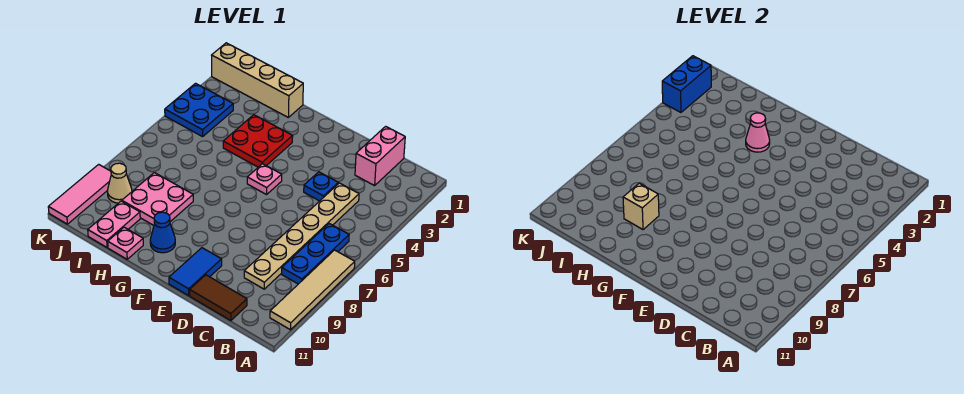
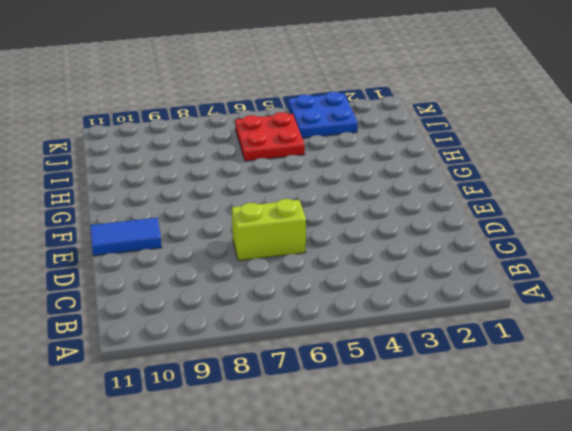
lime brick D6:D7 level 1 -> none
red plate I5:J6 level 1 -> red plate G3:H4 level 1
none -> tan tile A7:A10 level 1
none -> blue plate B6:B8 level 1
none -> pink brick C1:C2 level 1

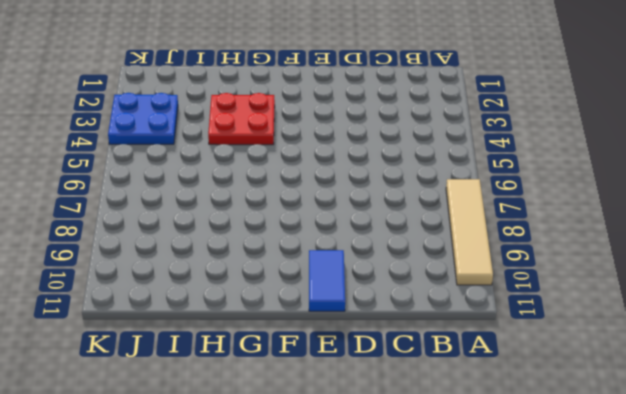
none -> blue plate B6:B8 level 1
none -> pink brick C1:C2 level 1
none -> tan plate C4:C9 level 1

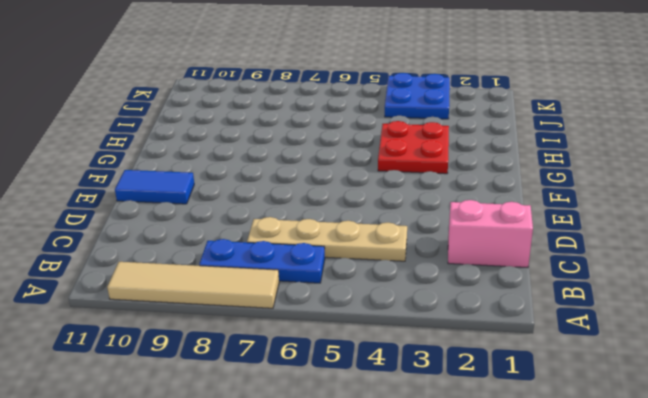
tan plate C4:C7 level 1 -> tan plate C4:C9 level 1
none -> brown tile C11:D11 level 1
none -> blue plate D4 level 1
none -> pink plate F5 level 1

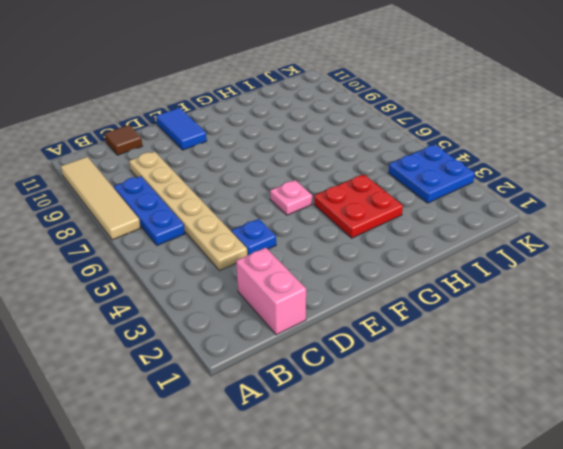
brown tile C11 level 1 -> brown tile C11:D11 level 1
none -> blue cone G10 level 1
none -> tan brick H1:K1 level 1
none -> pink plate H8:I9 level 1

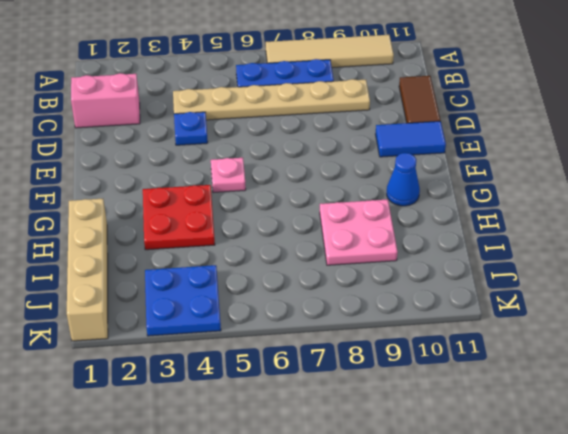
none -> pink plate H11 level 1
none -> pink plate I10:I11 level 1
none -> tan cone J9 level 1

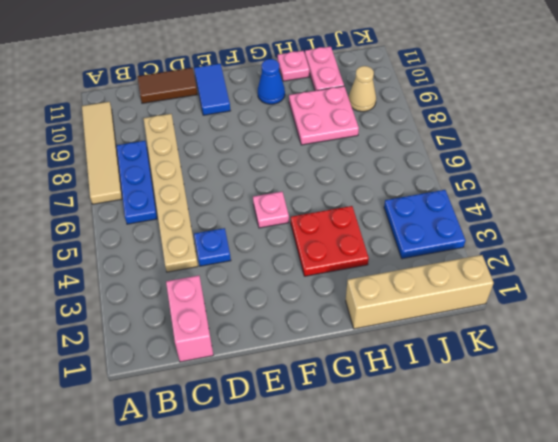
none -> pink tile K9:K11 level 1
none -> pink cone G3 level 2
none -> tan brick H9 level 2

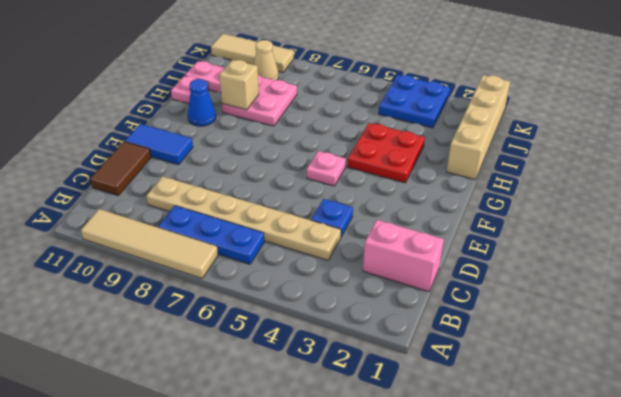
tan tile K9:K11 level 1 -> pink tile K9:K11 level 1
none -> pink cone G3 level 2
none -> blue brick K2:K3 level 2

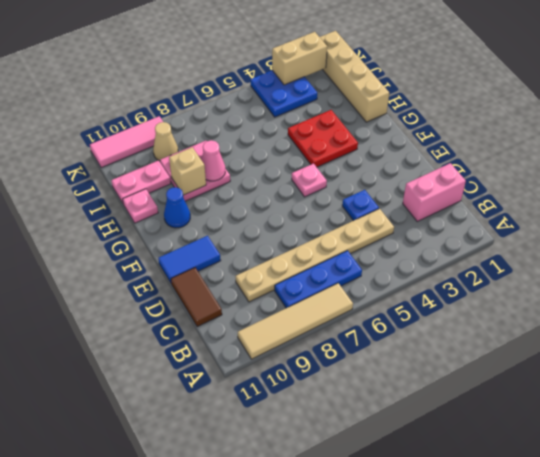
pink cone H8 level 2 -> pink cone G3 level 2
tan brick K2:K3 level 2 -> blue brick K2:K3 level 2

